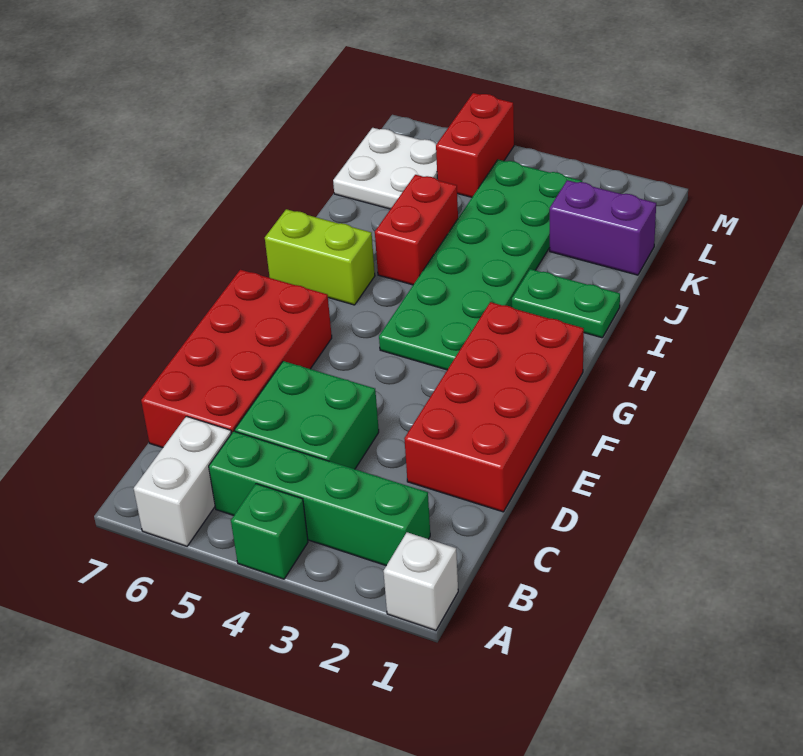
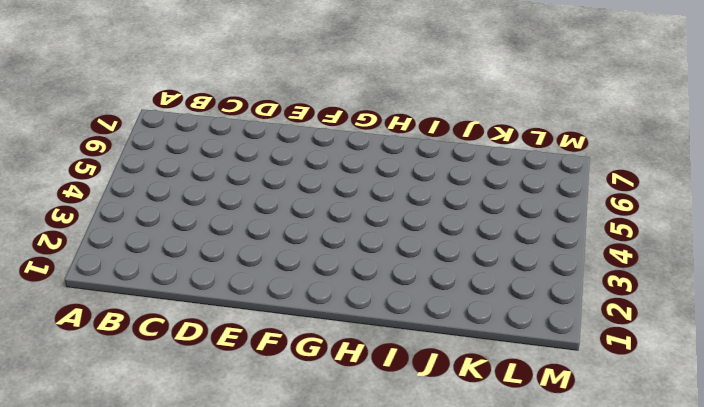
none -> white brick A1 level 1
none -> green brick A4 level 1
none -> white brick A6:B6 level 1

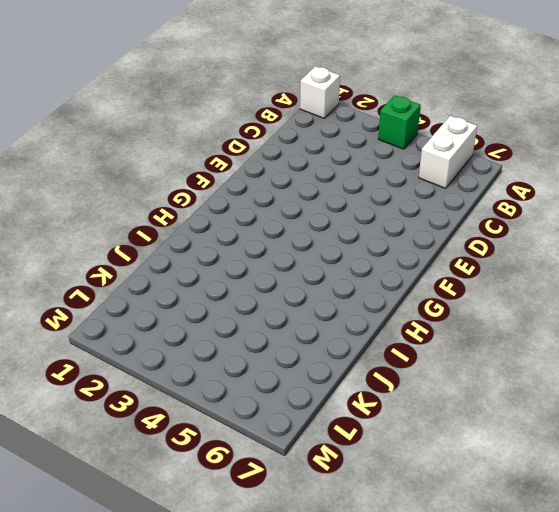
none -> green brick B2:B5 level 1
none -> green brick C4:D5 level 1
none -> red brick C6:F7 level 1

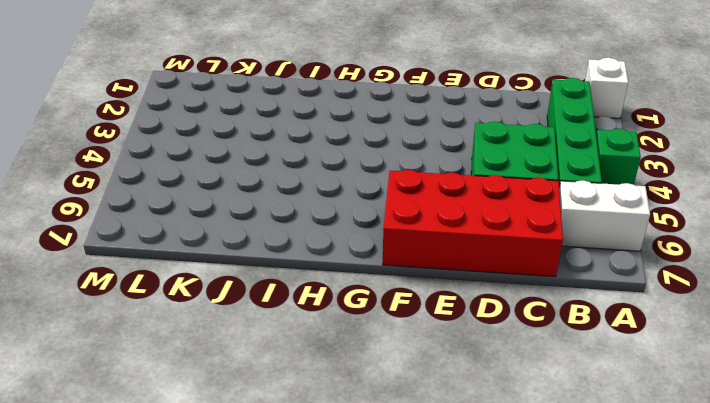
none -> red brick D1:G2 level 1
none -> green plate G3:L4 level 1
none -> lime brick H6:H7 level 1

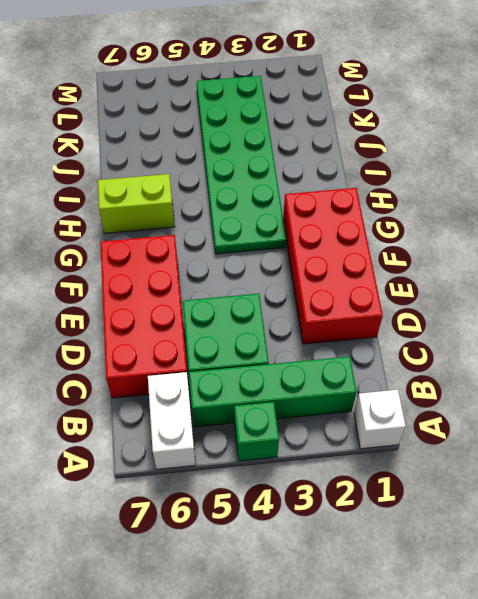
none -> green plate I1:I2 level 1
none -> red brick I5:J5 level 1
none -> purple brick K1:K2 level 1

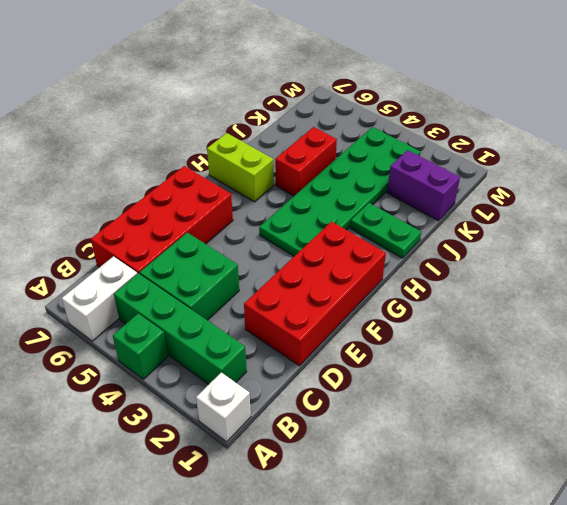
none -> white plate K6:L7 level 1
none -> red brick L5:M5 level 1

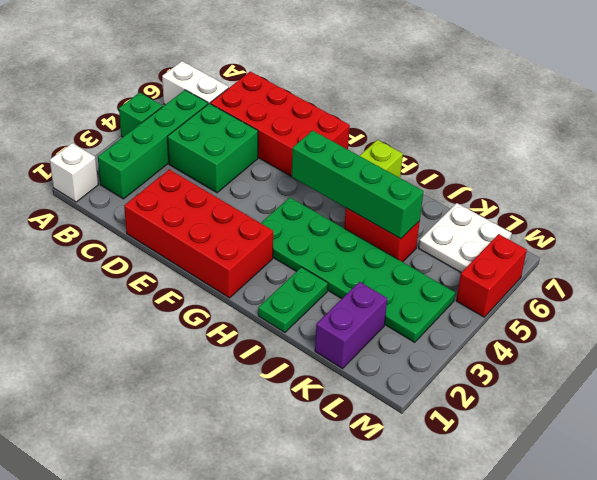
green brick G5:J5 level 2 -> none
red brick M5:M6 level 1 -> red brick L5:M5 level 1

